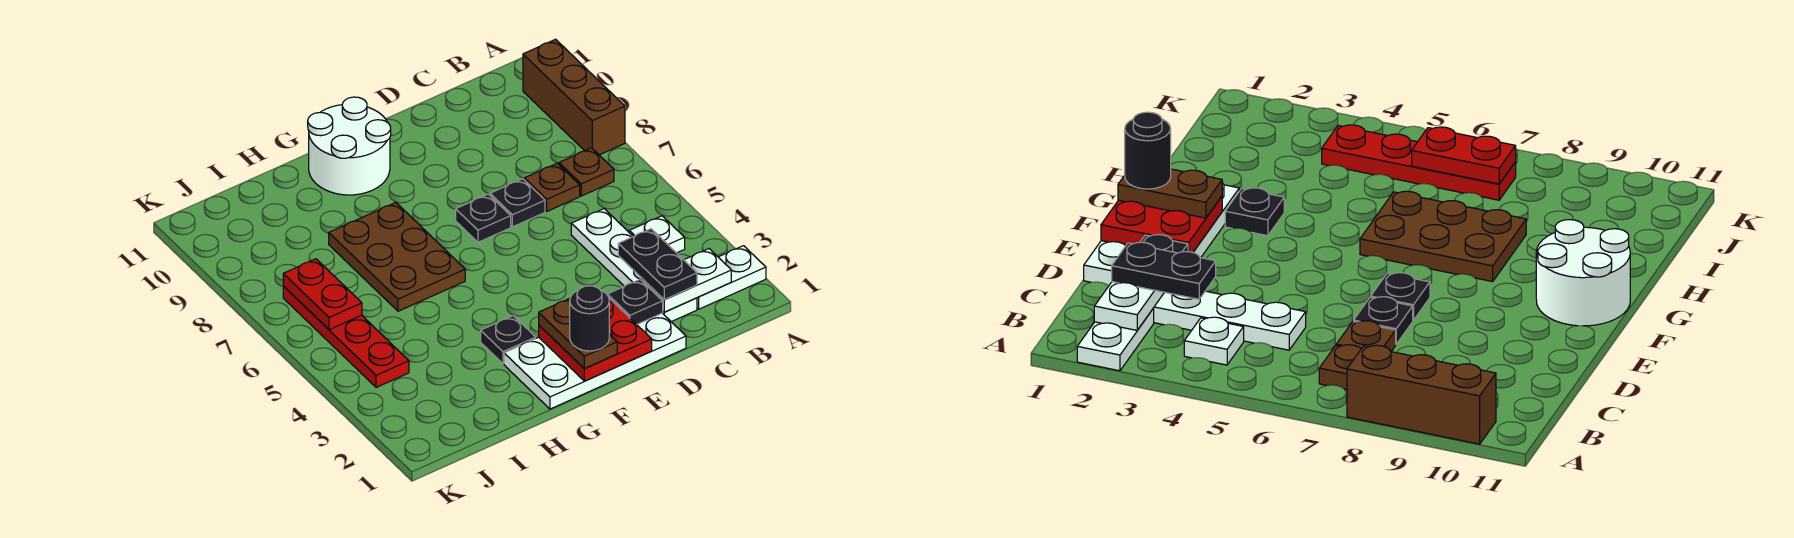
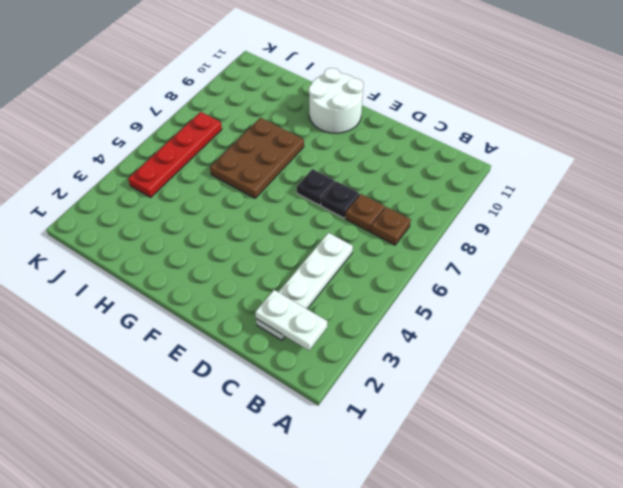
none -> white plate A2:B2 level 1
none -> brown brick A8:A10 level 1
none -> white plate B4 level 1

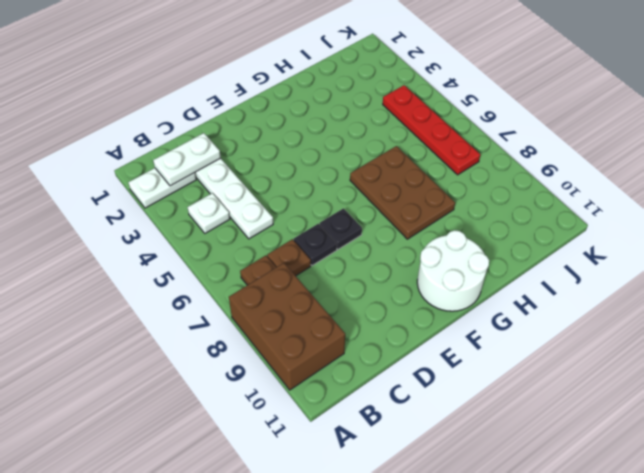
brown brick A8:B10 level 1 -> brown brick A8:A10 level 1
none -> white plate D1:G2 level 1
none -> black plate G3 level 1
none -> black plate D2 level 2

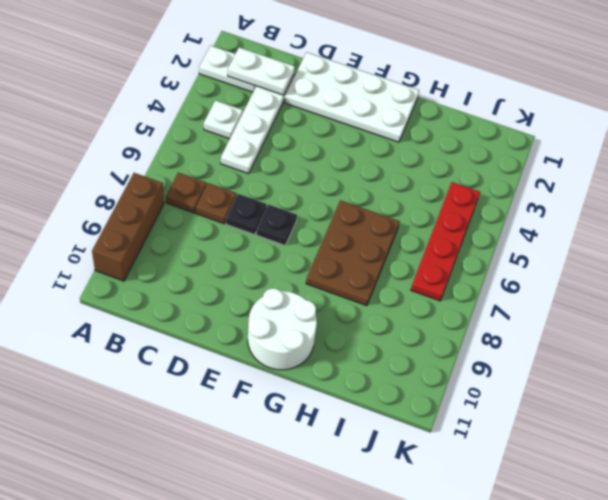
none -> black plate G3 level 1
none -> black plate D2 level 2
none -> red plate E1:F2 level 2

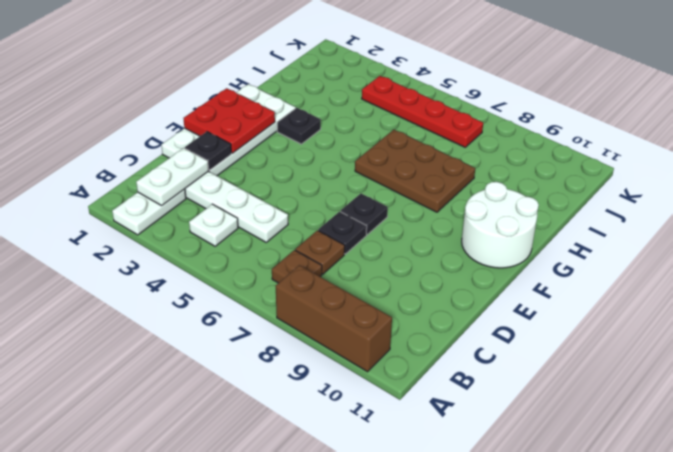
none -> red plate J6:J7 level 2
none -> black plate C2:C3 level 3
none -> brown plate F1:F2 level 3

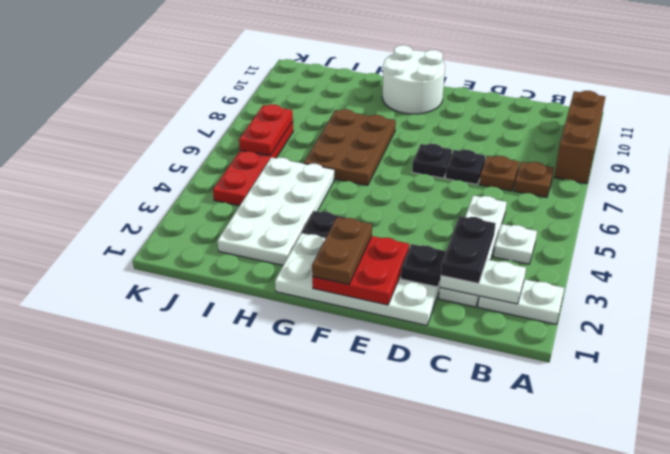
white plate H2:I5 level 1 -> none
none -> black round brick F1 level 4

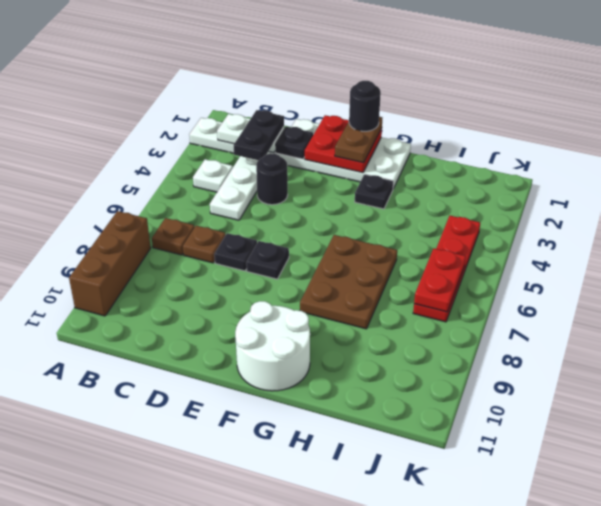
black round brick D4 level 1 -> none

